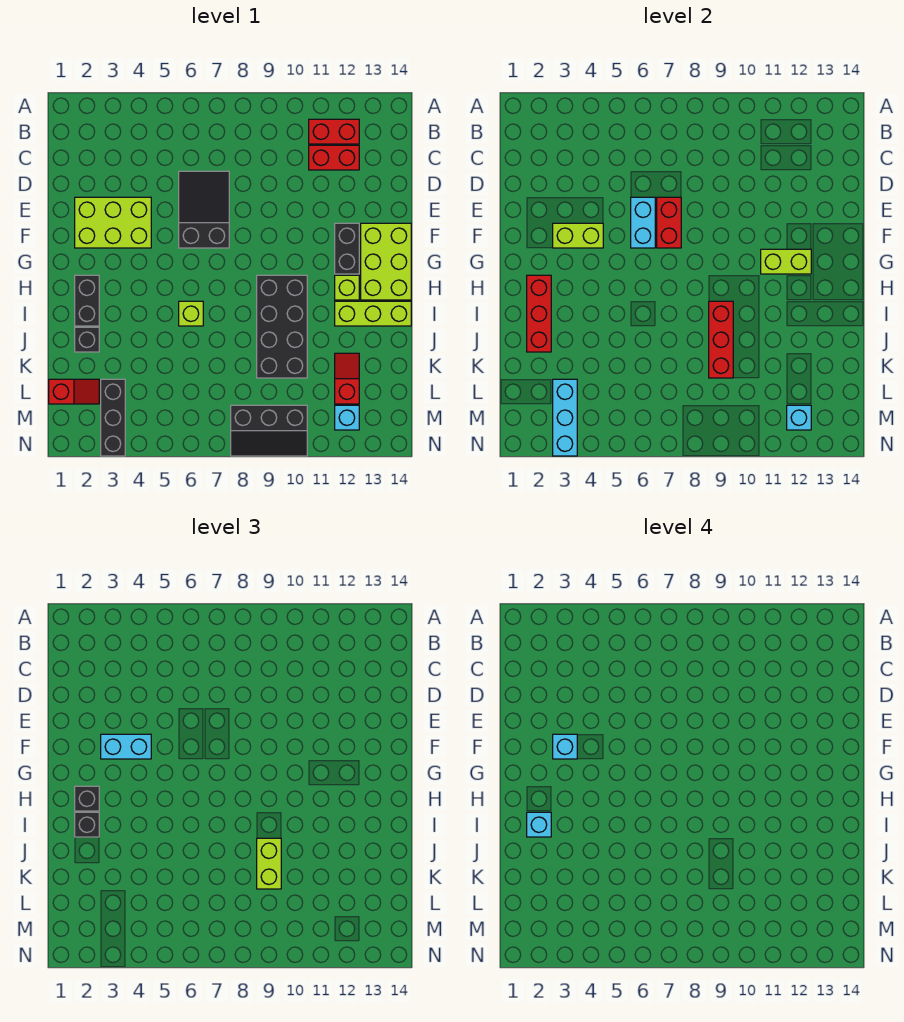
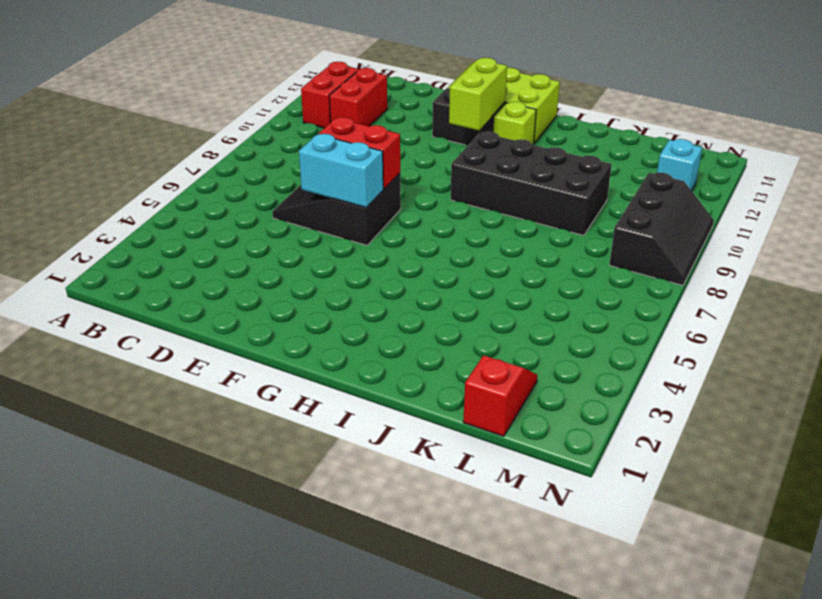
none -> lime brick E2:F4 level 1
none -> black brick H2:I2 level 1
none -> lime brick I6 level 1
none -> lime brick I12:I14 level 1

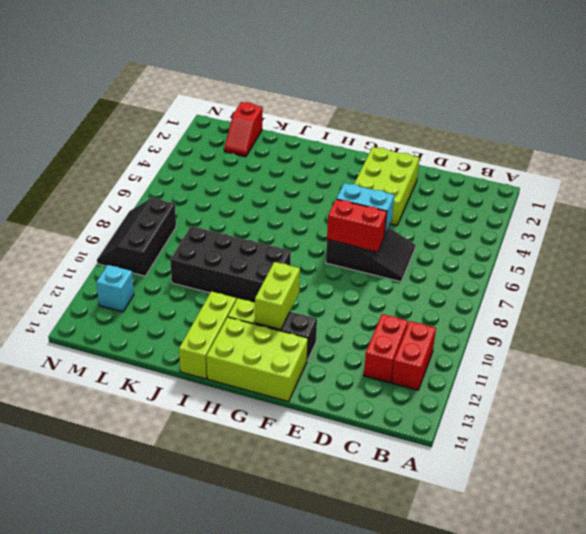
none -> black brick H2:I2 level 1
none -> lime brick I6 level 1
none -> black brick J2 level 1
none -> red slope K12:L12 level 1 top L

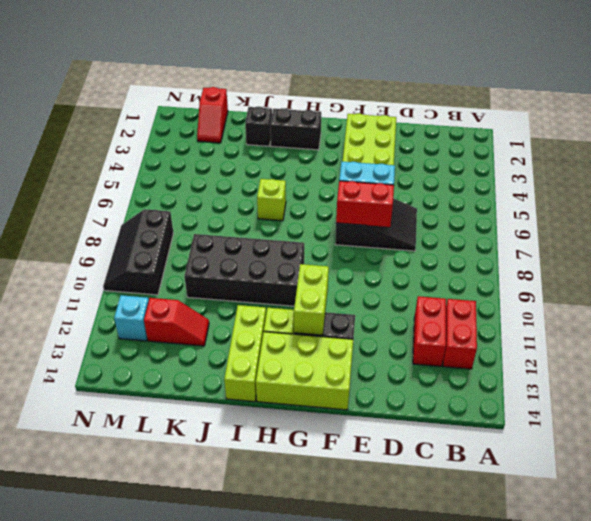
none -> black brick L3:N3 level 1
none -> lime brick F3:F4 level 2
none -> red brick H2:J2 level 2
none -> red brick I9:K9 level 2

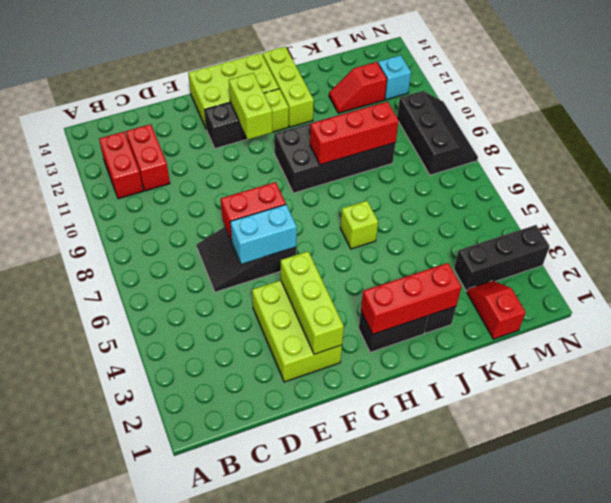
lime brick F2:F4 level 2 -> lime brick F3:F4 level 2
none -> cyan brick L3:N3 level 2
none -> cyan brick M12 level 2
none -> cyan brick F3:F4 level 3
none -> black brick H2 level 3

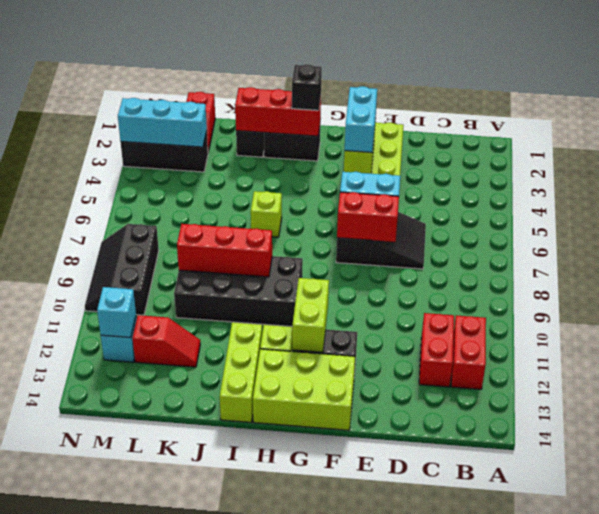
none -> black brick I2 level 3
none -> lime brick J9:K9 level 3
none -> cyan brick F3 level 4
none -> cyan brick I2 level 4

